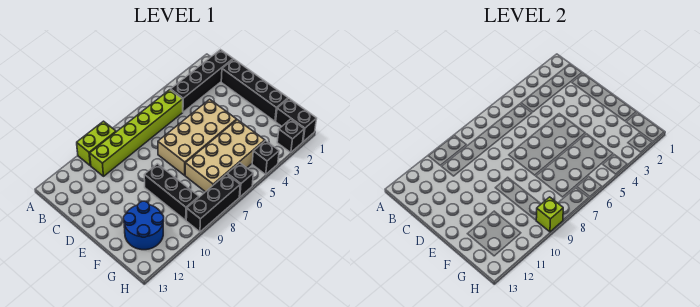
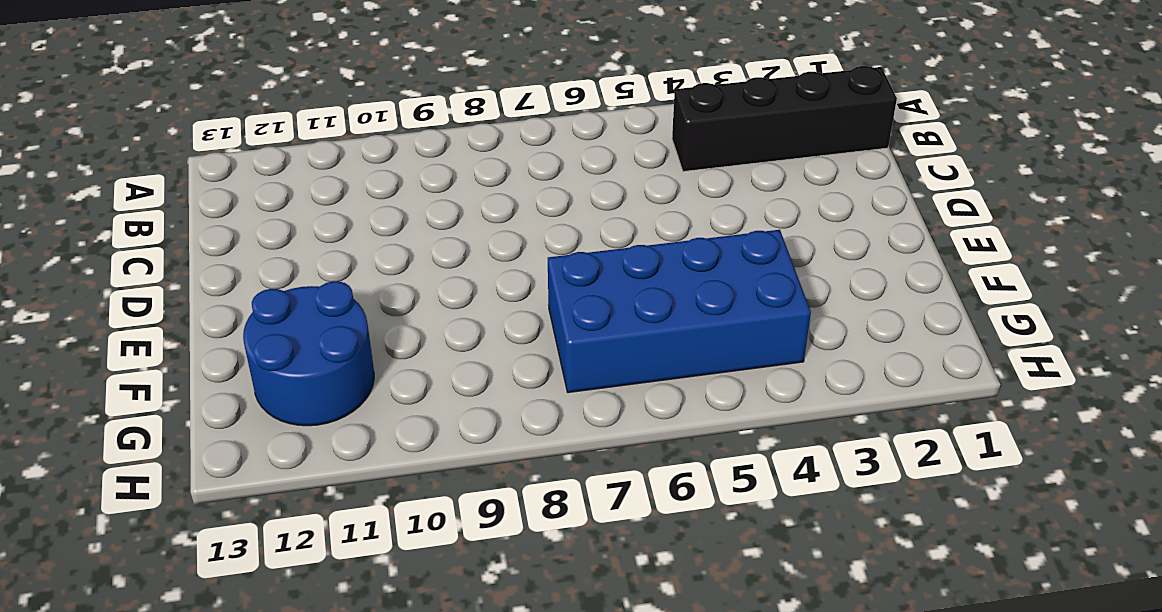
blue brick F4:G7 level 1 -> tan brick F4:G7 level 1
none -> lime brick A9:A10 level 1
none -> lime brick B5:B10 level 1
none -> black brick C1:F1 level 1

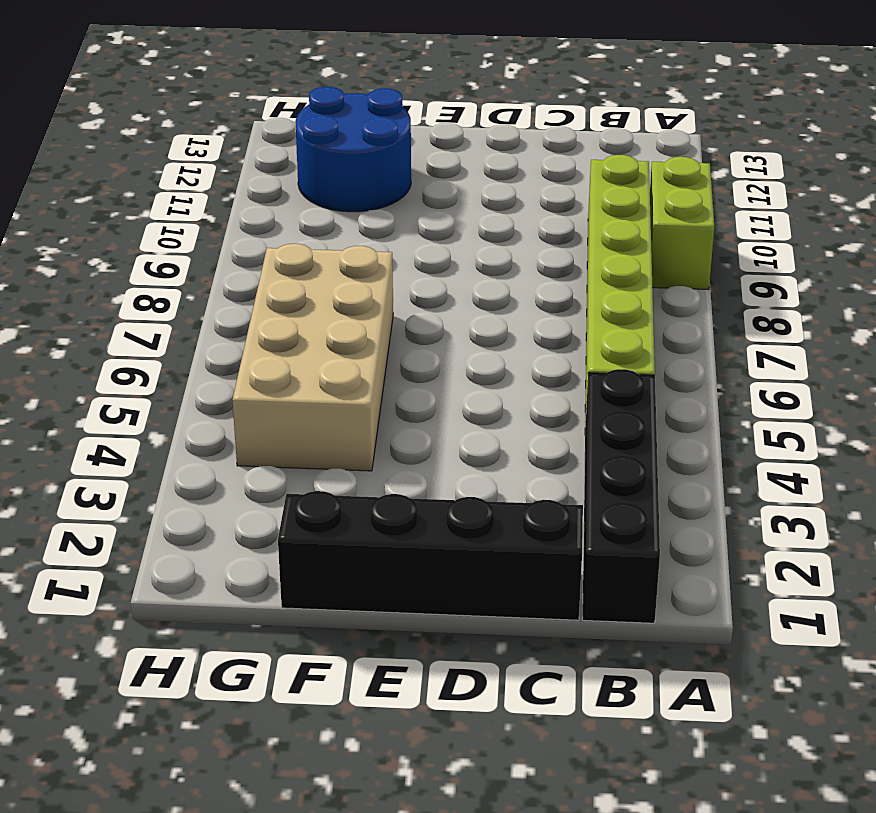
none -> tan brick D4:E7 level 1
none -> black brick E9:G9 level 1
none -> black brick G1:H1 level 1

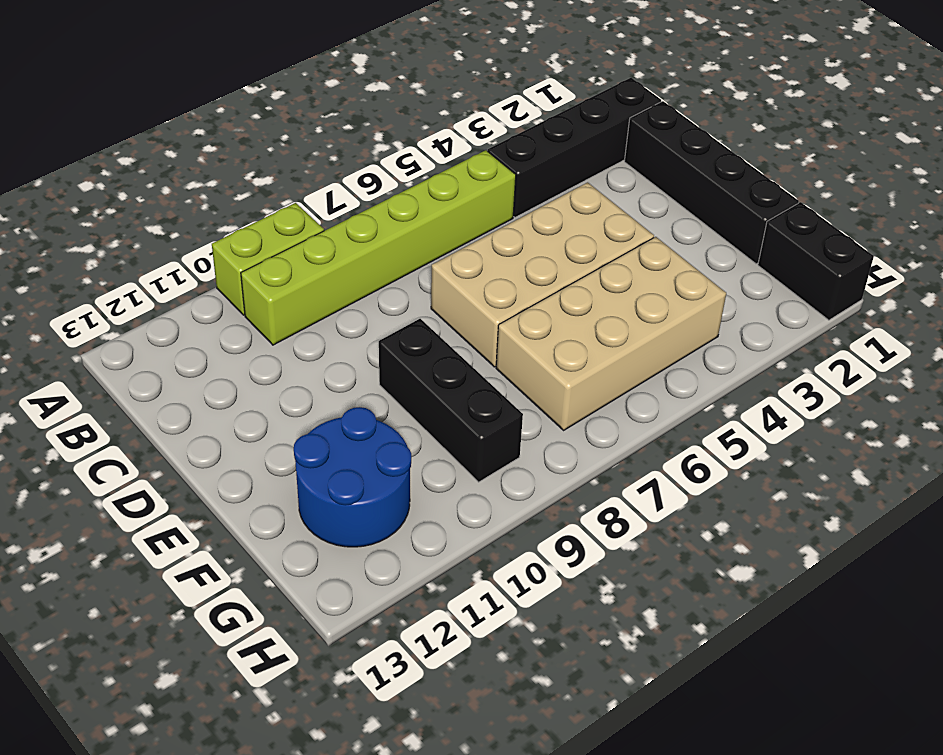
none -> black brick H2 level 1
none -> black brick H4 level 1
none -> black brick H6 level 1

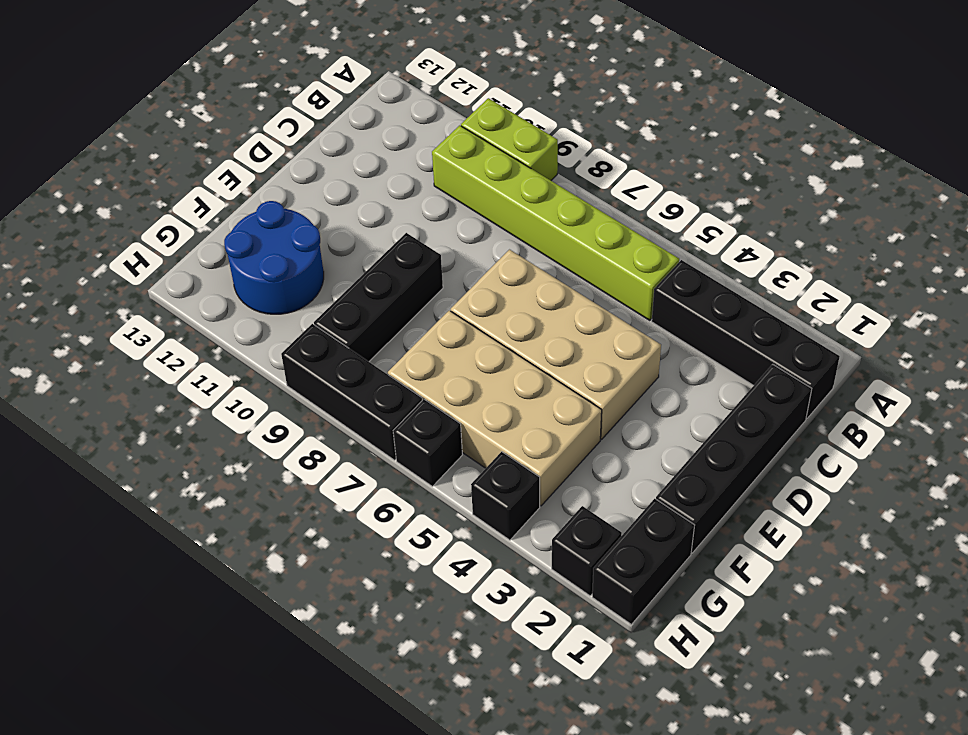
none -> lime brick H9 level 2

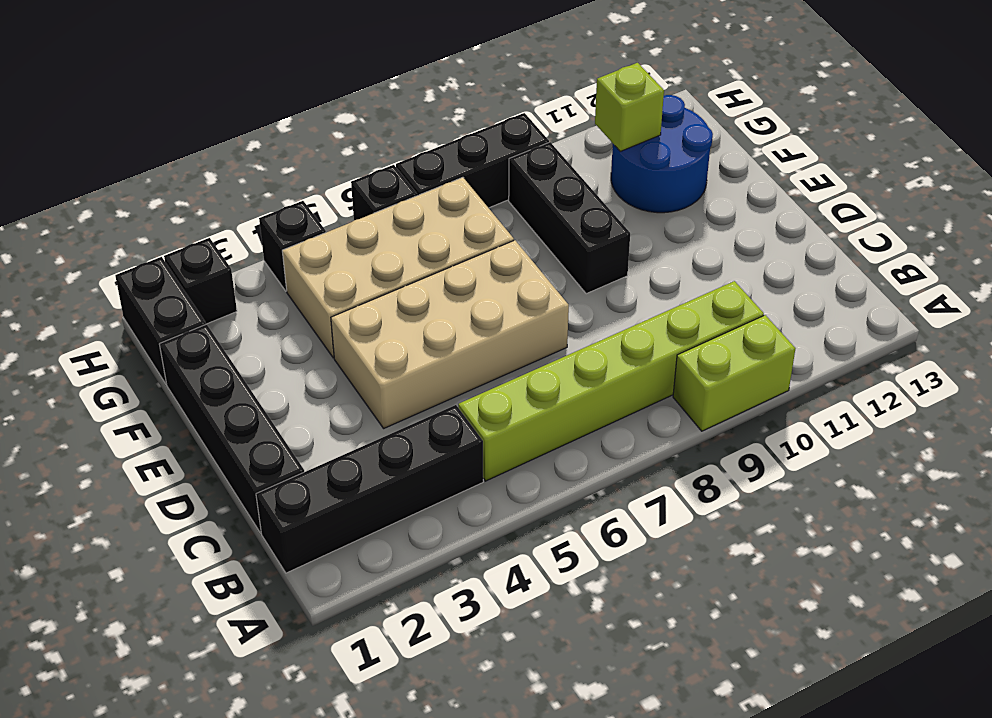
lime brick G11 level 2 -> lime brick H9 level 2

